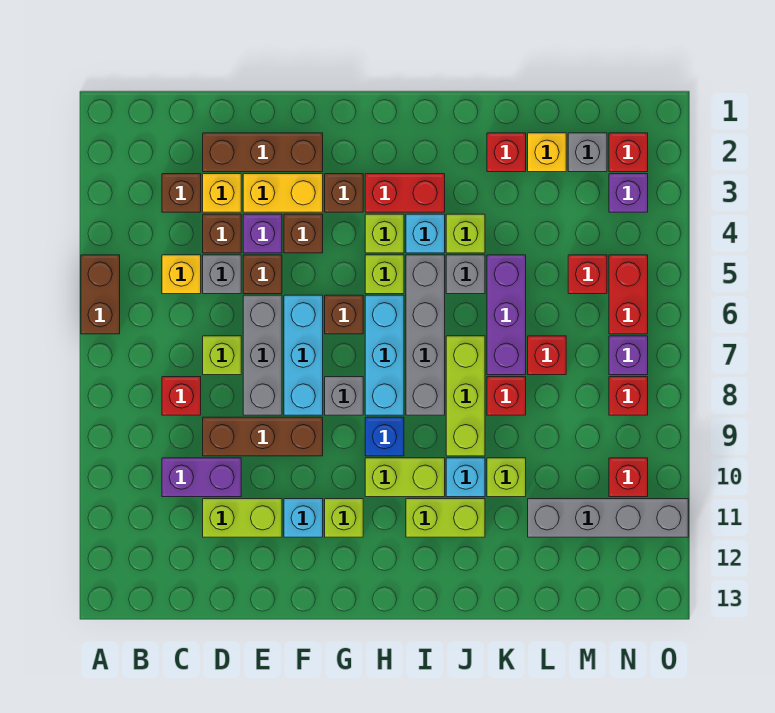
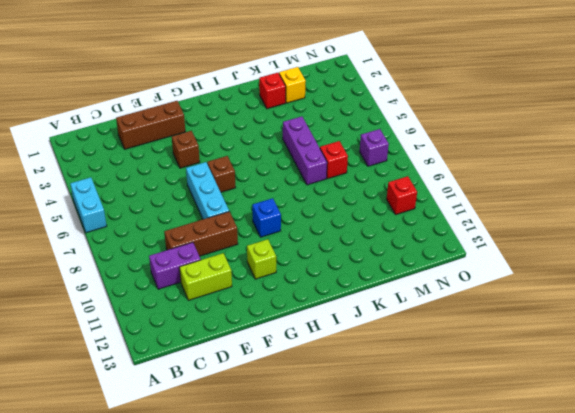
cyan brick A5:A6 level 1 -> brown brick A5:A6 level 1
none -> brown brick C3 level 1
none -> yellow brick C5 level 1
none -> red brick C8 level 1
none -> yellow brick D3 level 1

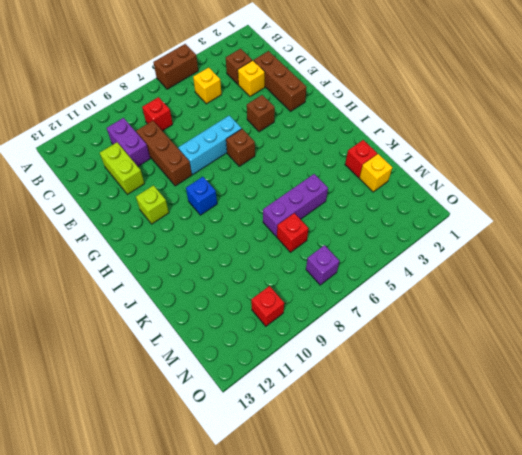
none -> brown brick D4 level 1
none -> grey brick D5 level 1
none -> lime brick D7 level 1
none -> yellow brick E3:F3 level 1

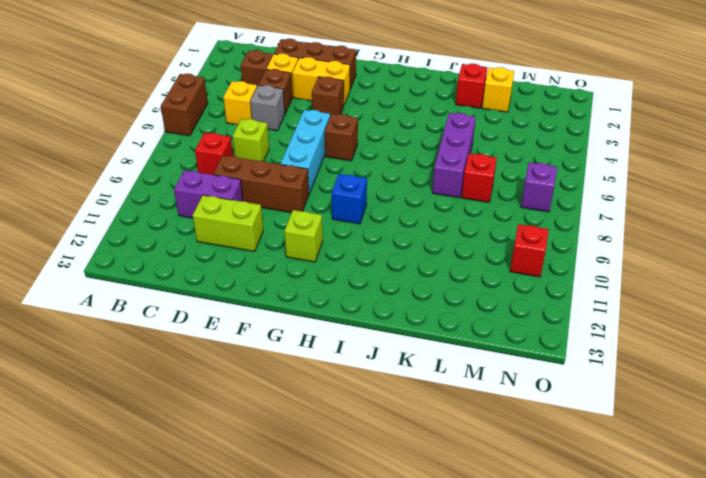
none -> purple brick E4 level 1
none -> brown brick E5 level 1
none -> grey brick E6:E8 level 1
none -> cyan brick F11 level 1

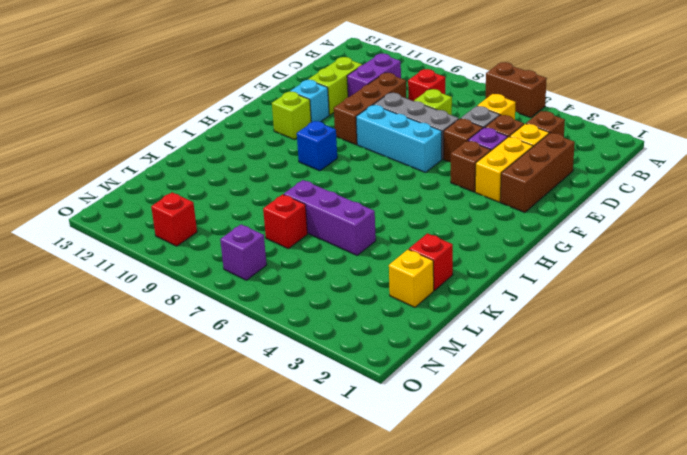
none -> brown brick G3 level 1
none -> brown brick G6 level 1
none -> grey brick G8 level 1
none -> red brick H3:I3 level 1

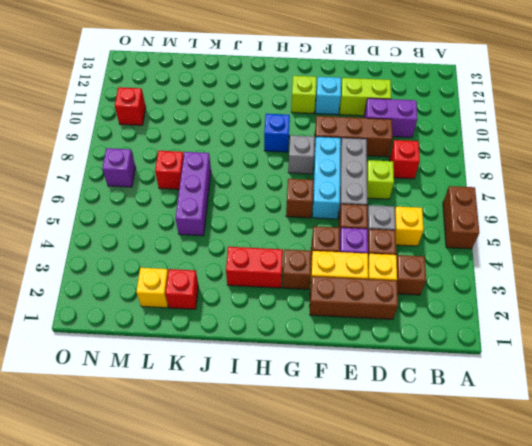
none -> lime brick H4 level 1
none -> lime brick H5 level 1
none -> cyan brick H6:H8 level 1
none -> lime brick H10:I10 level 1

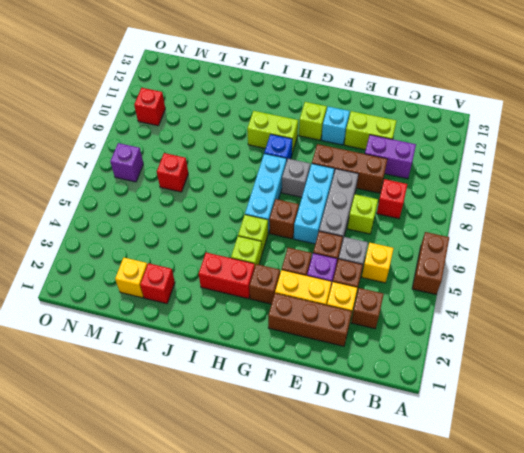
none -> cyan brick I4 level 1
none -> grey brick I5:I8 level 1
none -> lime brick I11:J11 level 1
none -> lime brick J4 level 1

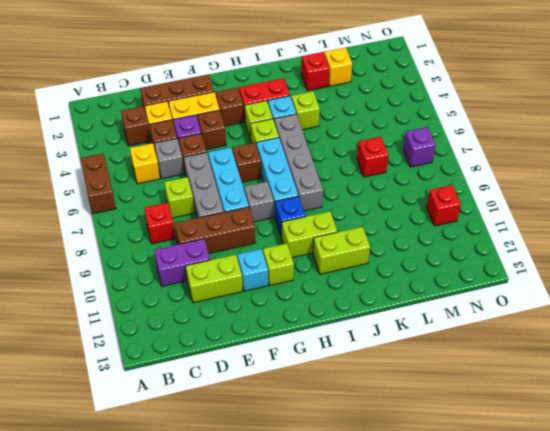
none -> grey brick J5 level 1
none -> lime brick J7:J9 level 1
none -> cyan brick J10 level 1
none -> purple brick K5:K7 level 1

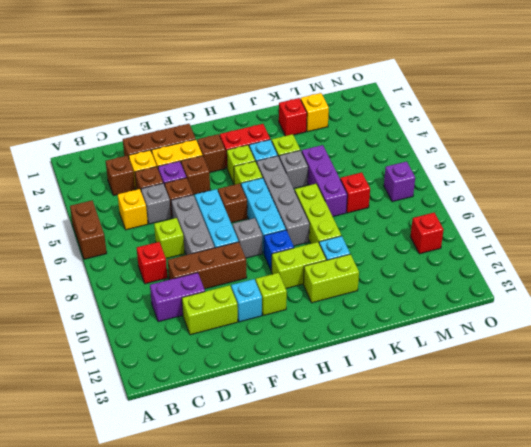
none -> red brick K8 level 1
none -> lime brick K10 level 1
none -> grey brick L11:O11 level 1
none -> grey brick M2 level 1

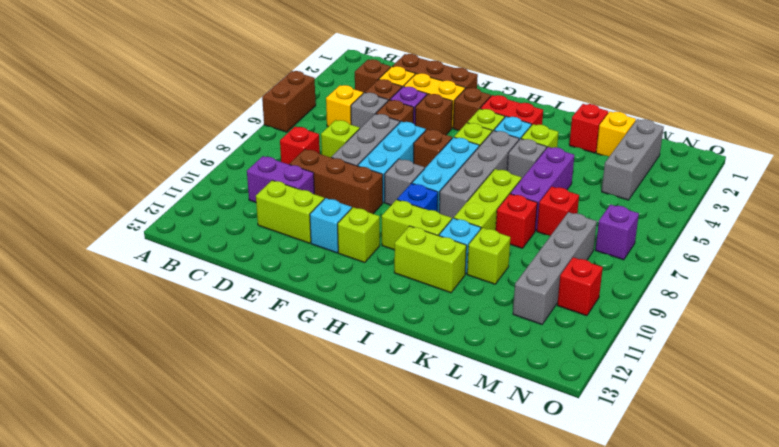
grey brick M2:M4 level 1 -> grey brick M2 level 1
grey brick M8:M11 level 1 -> grey brick L11:O11 level 1
none -> red brick M5 level 1
none -> red brick N2 level 1
none -> purple brick N3 level 1
none -> red brick N5:N6 level 1

